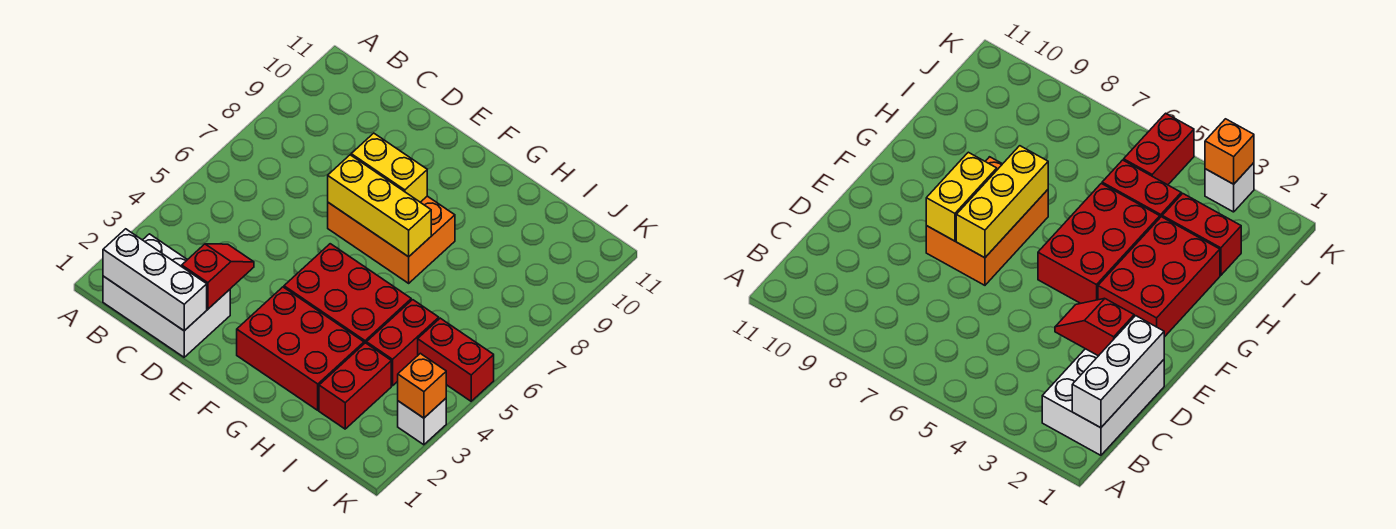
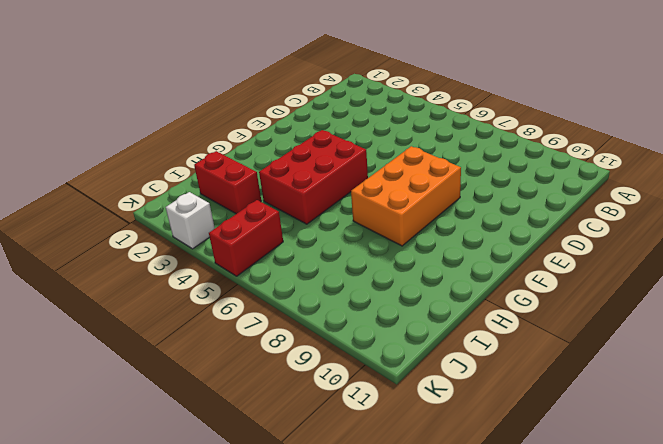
none -> white brick B1:D2 level 1
none -> red brick F2:H3 level 1
none -> red brick I4:I5 level 1

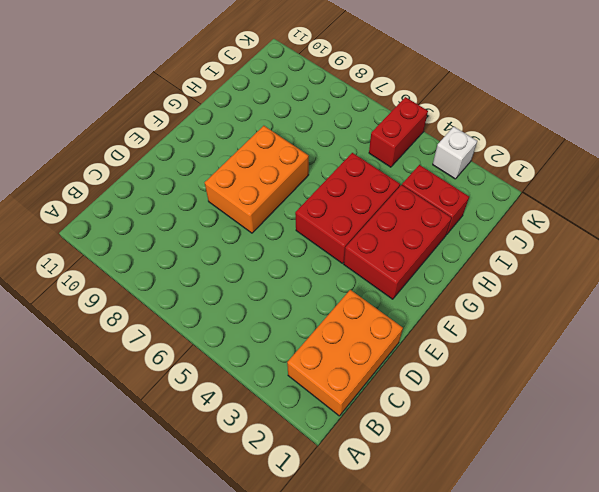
orange brick B1:D2 level 1 -> white brick B1:D2 level 1
none -> red brick I4:I5 level 1
none -> white brick B1:D1 level 2
none -> red slope D2:D3 level 2 top 2

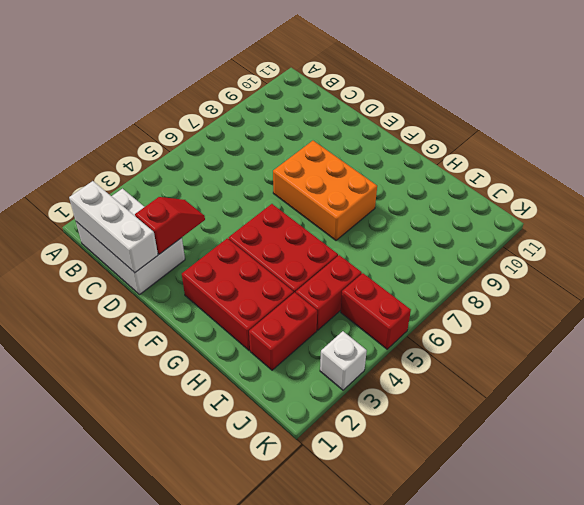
none -> yellow brick E7:G7 level 2
none -> yellow brick E8:F8 level 2
none -> orange brick K3 level 2

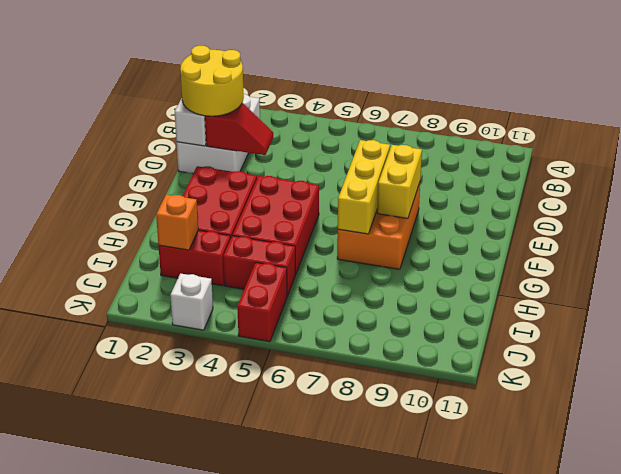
yellow round brick C1:D2 level 3 -> none
orange brick I2 level 2 -> orange brick K3 level 2

